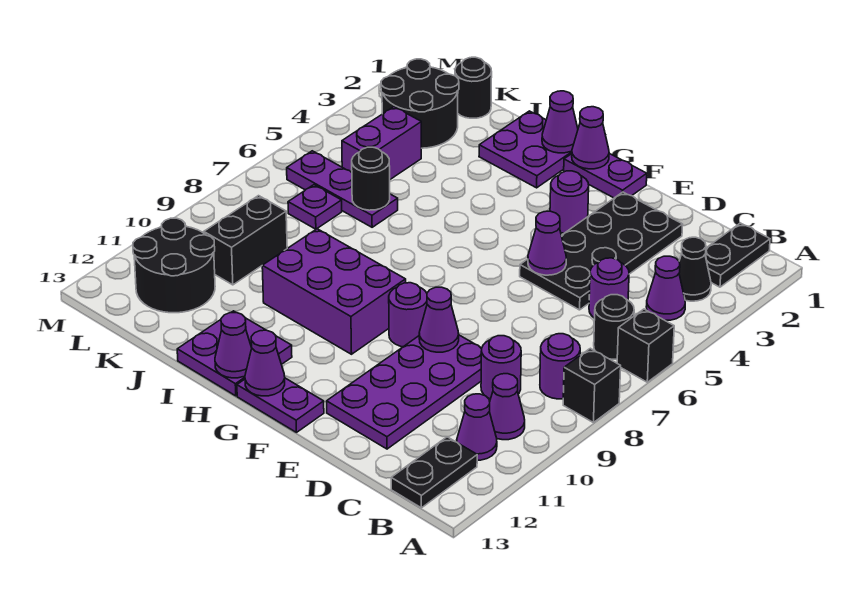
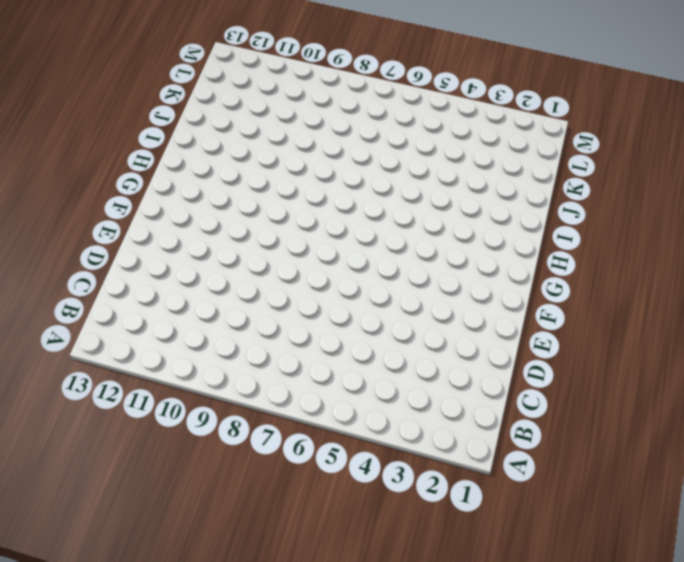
none -> black brick A6 level 1
none -> black brick A8 level 1
none -> black plate B1:B2 level 1
none -> black cone B3 level 1

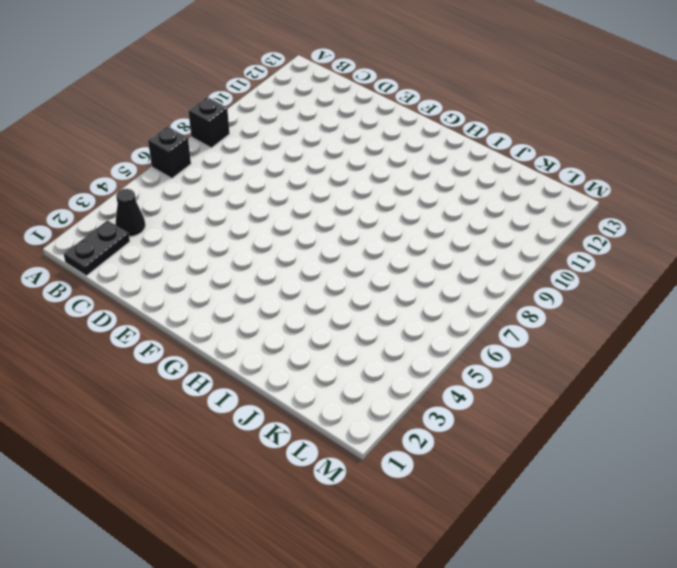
none -> purple cone B4 level 1
none -> black round brick B6 level 1
none -> purple round brick B8 level 1
none -> purple cone B10 level 1

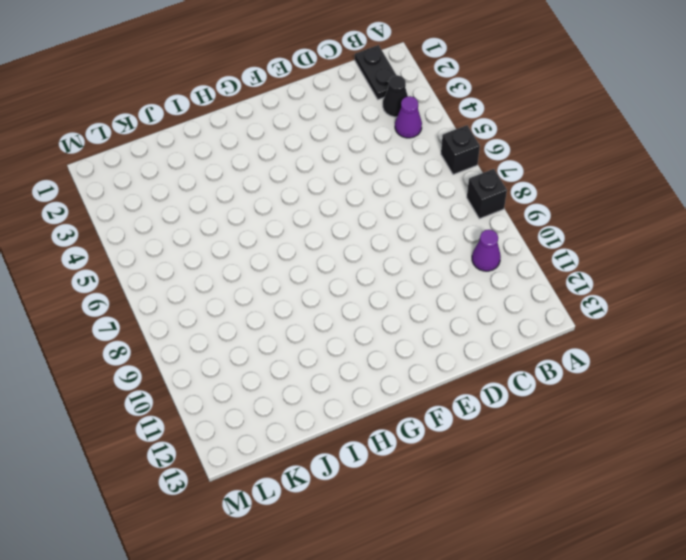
none -> black round brick B6 level 1
none -> purple round brick B8 level 1
none -> purple cone B11 level 1
none -> black plate B12:B13 level 1

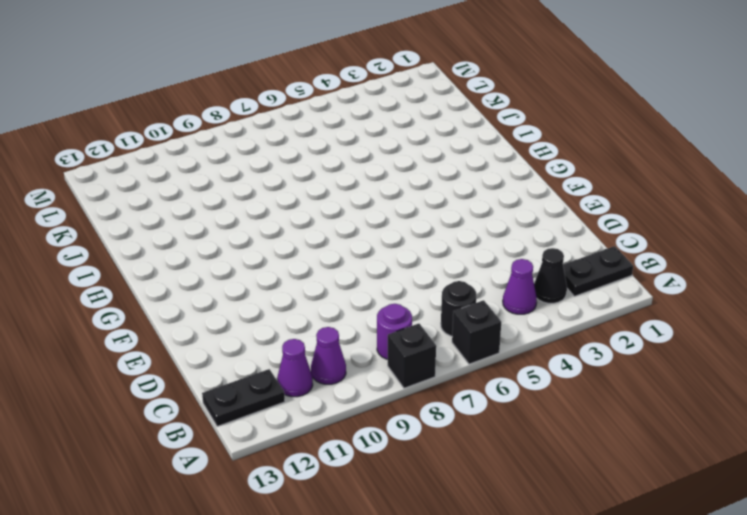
none -> purple round brick C5 level 1
none -> purple round brick C9 level 1
none -> black plate D2:E5 level 1
none -> purple plate D9:E12 level 1

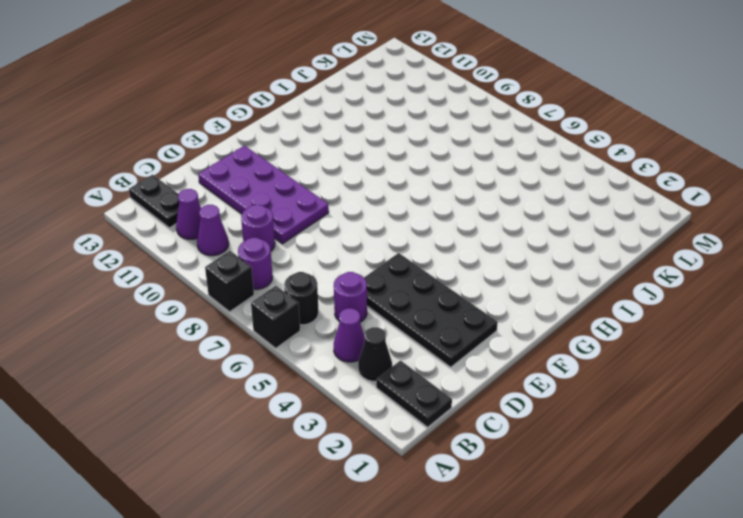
none -> purple plate F1:G1 level 1
none -> purple round brick F3 level 1
none -> purple round brick F9 level 1
none -> purple plate F13:G13 level 1

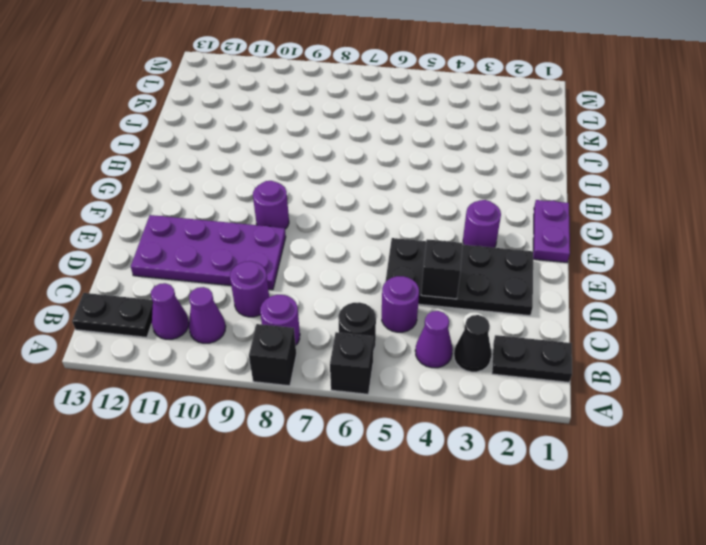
black brick D4 level 2 -> none
none -> purple plate F13:G13 level 1
none -> purple brick G9:I10 level 1
none -> purple plate H1:I2 level 1
none -> purple plate H12:I13 level 1

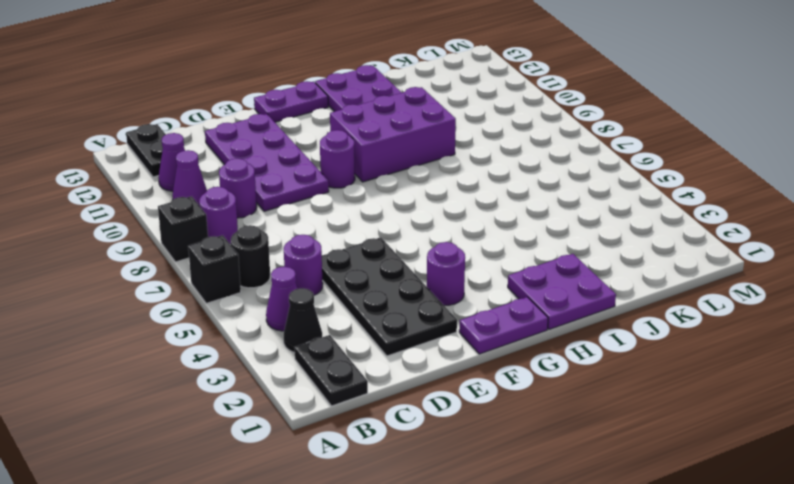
none -> purple plate J6:L6 level 1
none -> black round brick K1 level 1
none -> black round brick K2:L3 level 1
none -> purple brick K4:K5 level 1

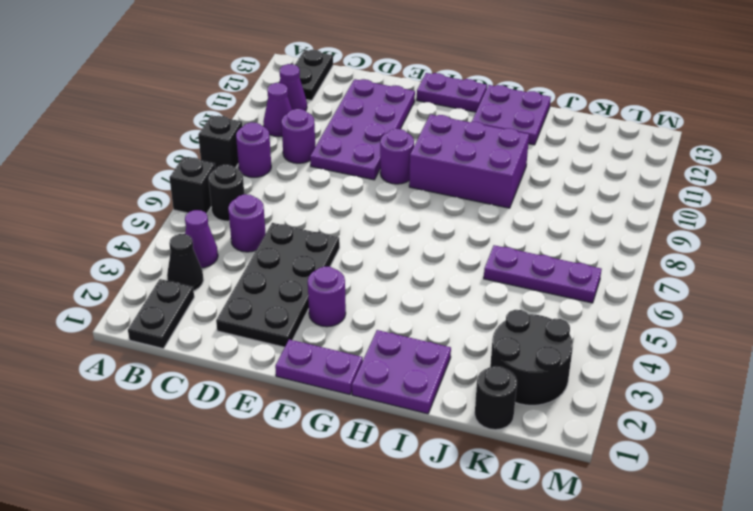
none -> purple brick K4:K5 level 1
none -> purple plate K7 level 1
none -> black brick K9:K10 level 1
none -> black round brick K11:L12 level 1

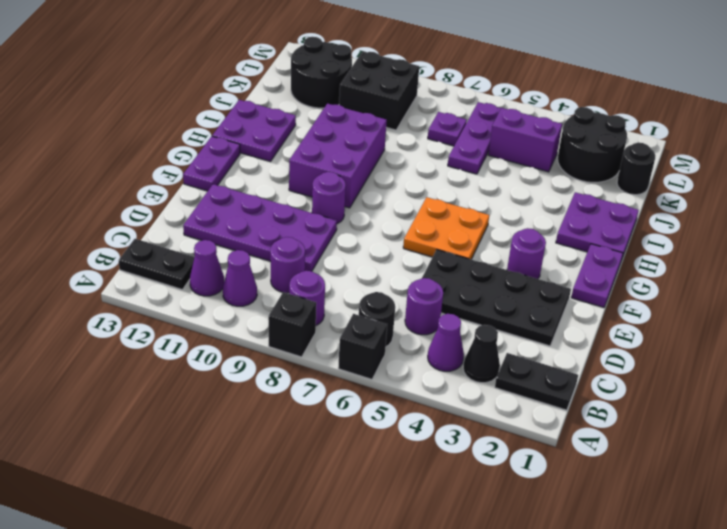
orange plate F5:G6 level 1 -> none
black brick K9:L10 level 1 -> black brick K9:K10 level 1
none -> purple cone E5 level 2
none -> purple cone E9 level 2
none -> purple cone G1 level 2
none -> purple cone G13 level 2

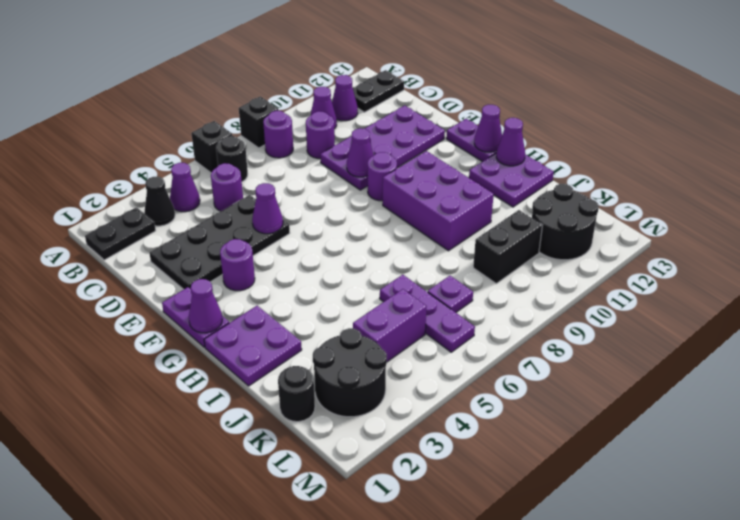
none -> purple cone H1 level 2
none -> black round brick J6 level 2

